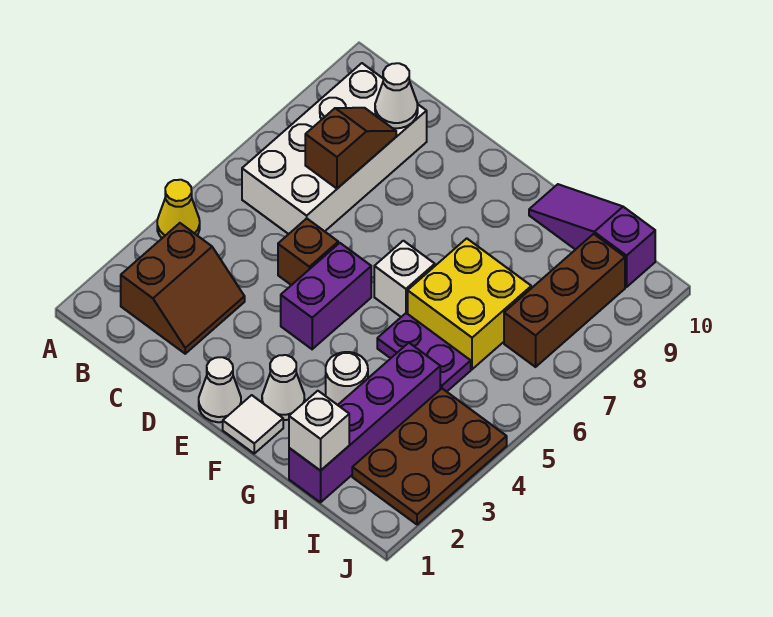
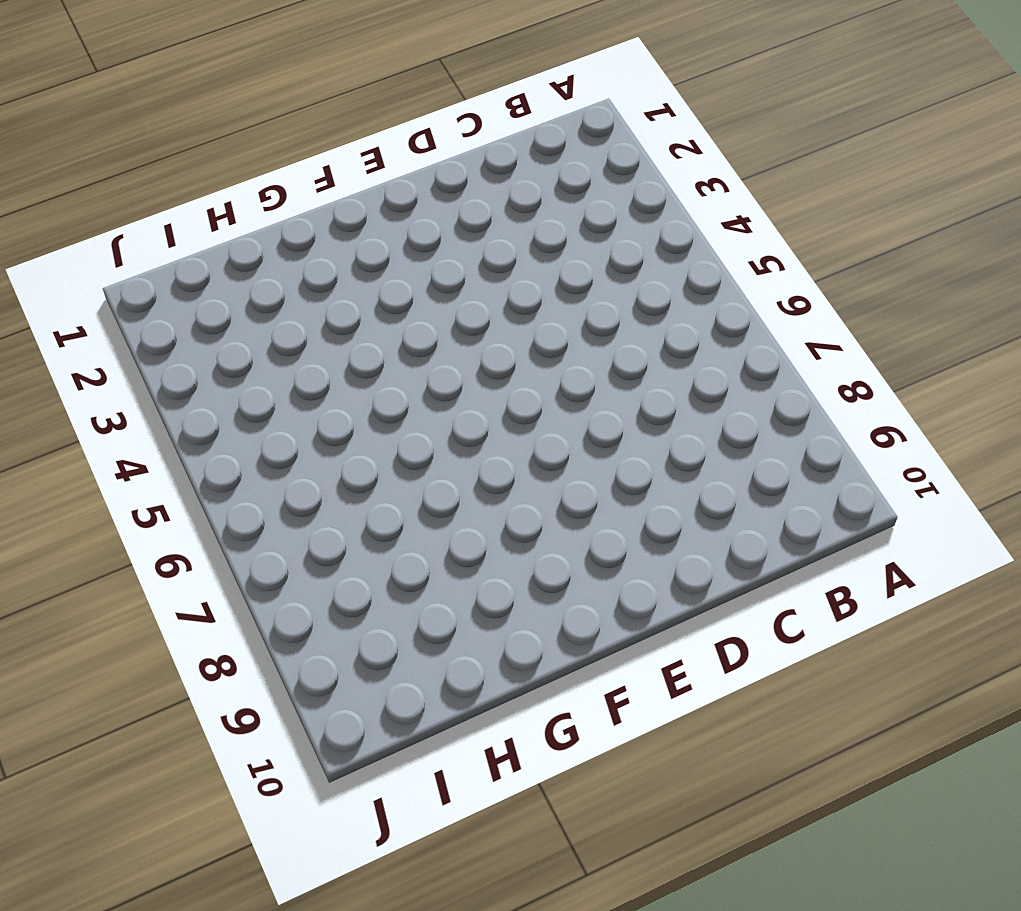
none -> yellow cone A4 level 1
none -> brown slope B2:C3 level 1 top B
none -> white brick B6:C9 level 1

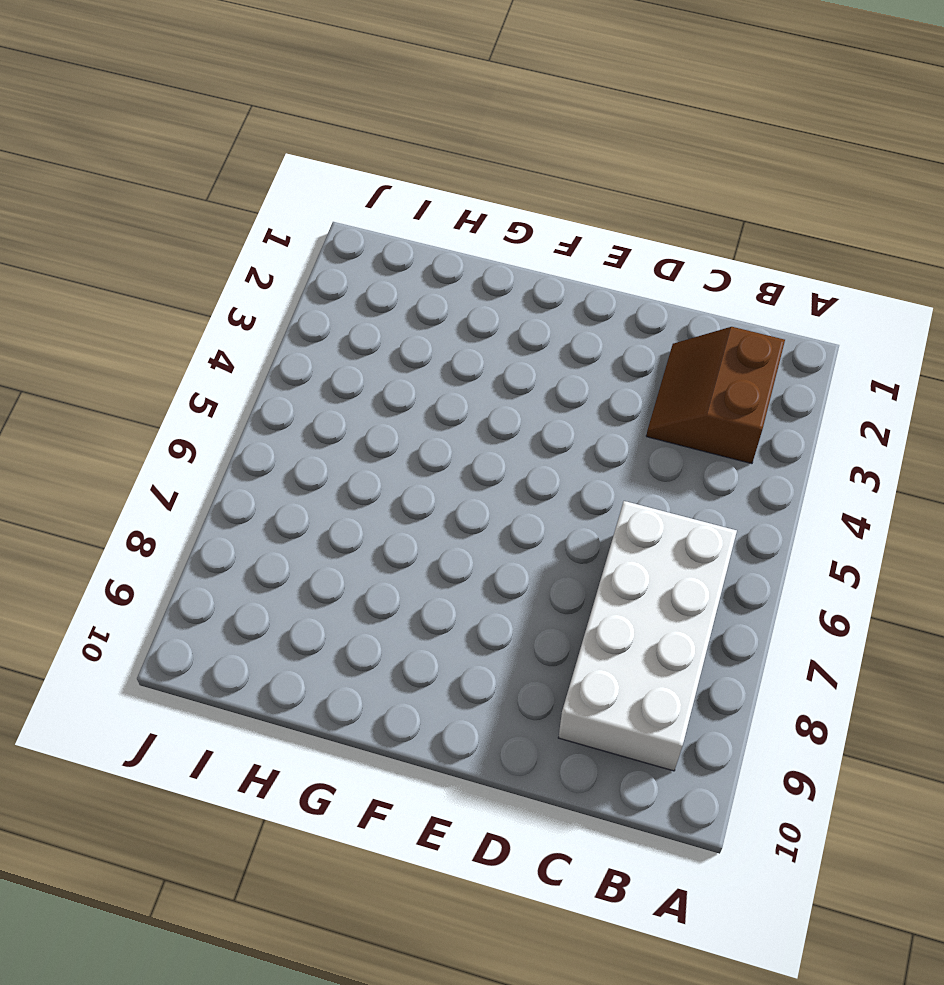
none -> yellow cone A4 level 1
none -> brown brick D5 level 1
none -> white cone E1 level 1

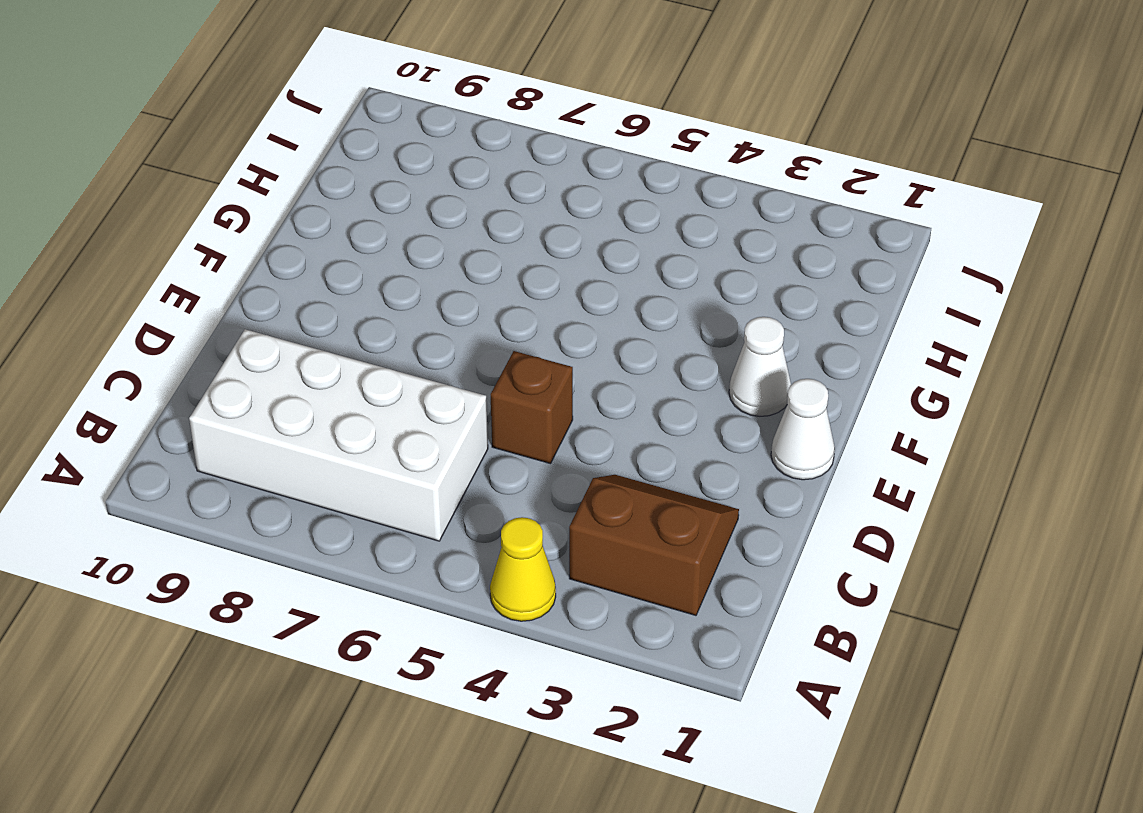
none -> purple brick E4:E5 level 1
none -> white tile F1 level 1
none -> white brick F6 level 1

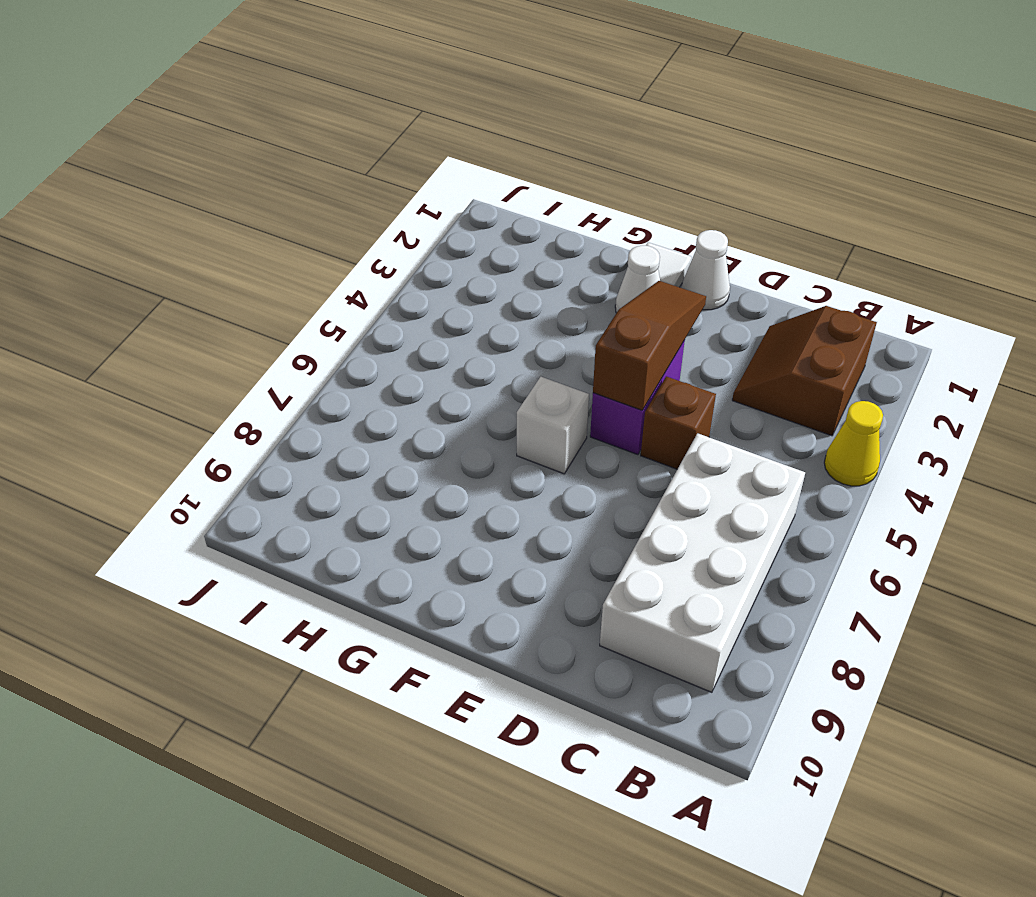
brown slope E3:E5 level 2 top 5 -> none
none -> white round brick G3 level 1
none -> purple plate G5:H5 level 1
none -> yellow brick G6:H7 level 1

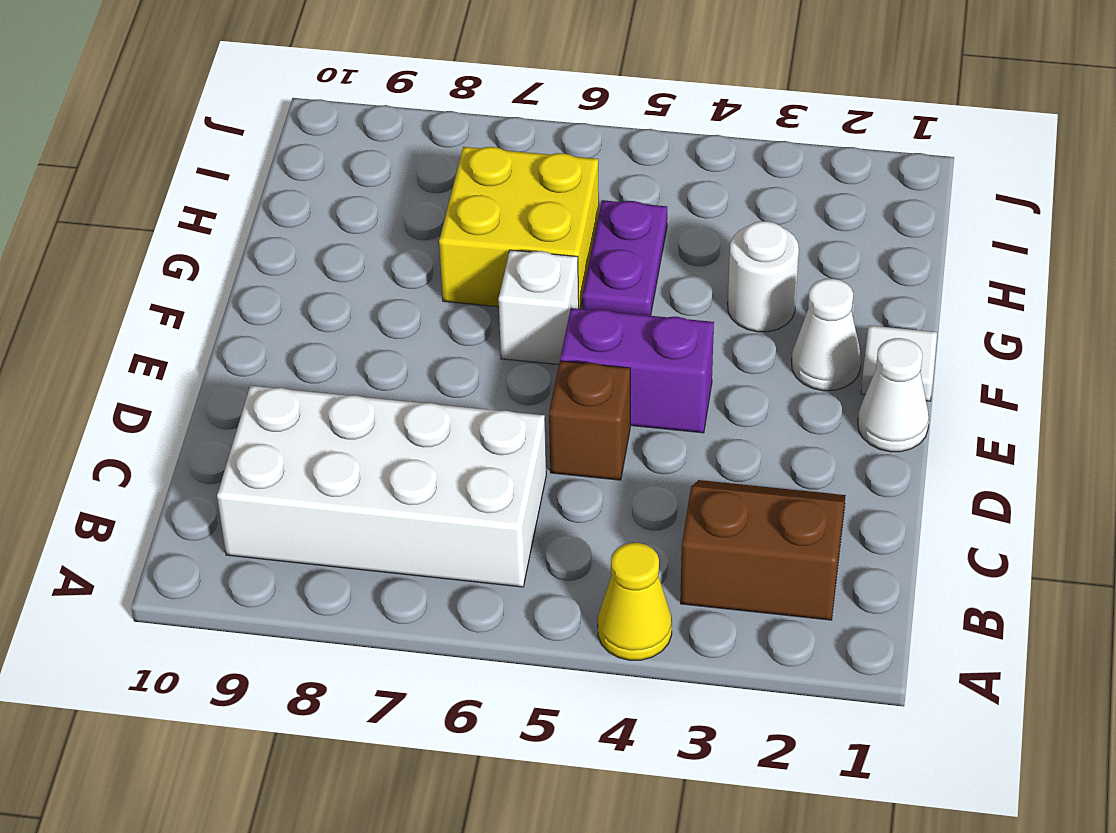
none -> purple slope G10:I10 level 1 top I
none -> purple brick H1:H4 level 1
none -> brown plate I2:J4 level 1

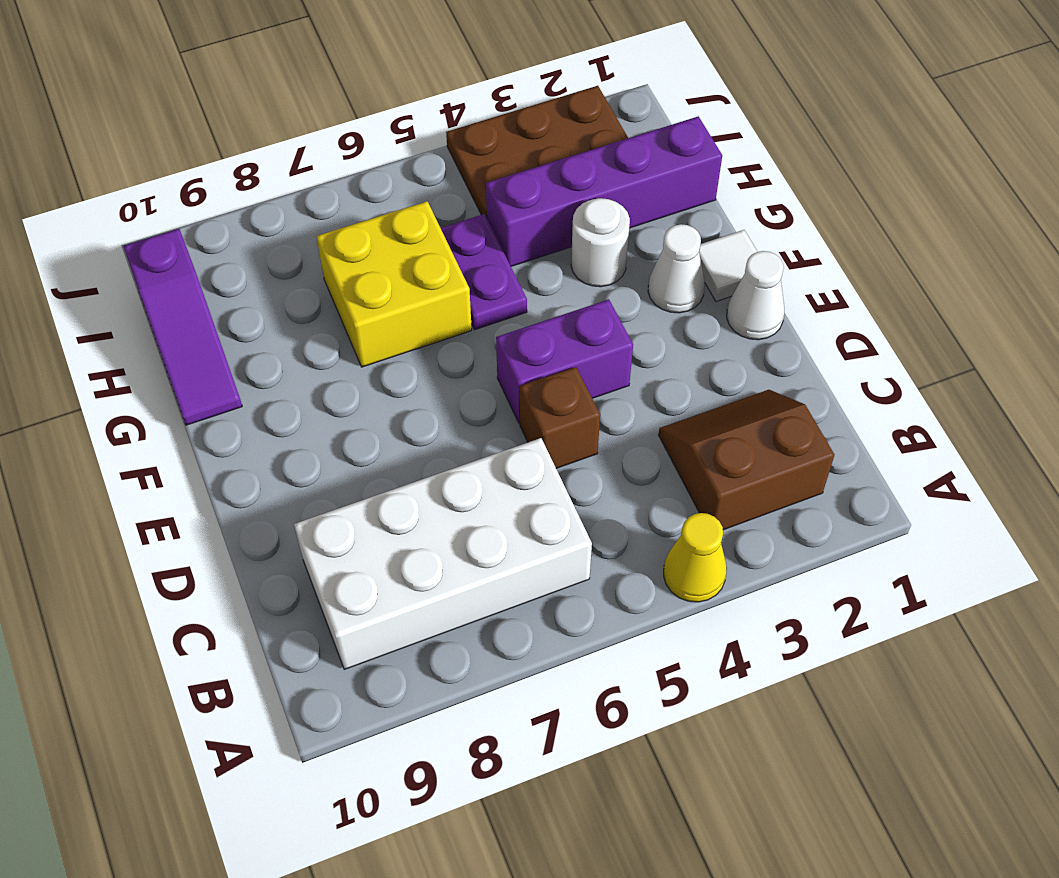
none -> white brick F6 level 1
none -> brown brick I7:I9 level 1
none -> brown slope C7:C8 level 2 top 7

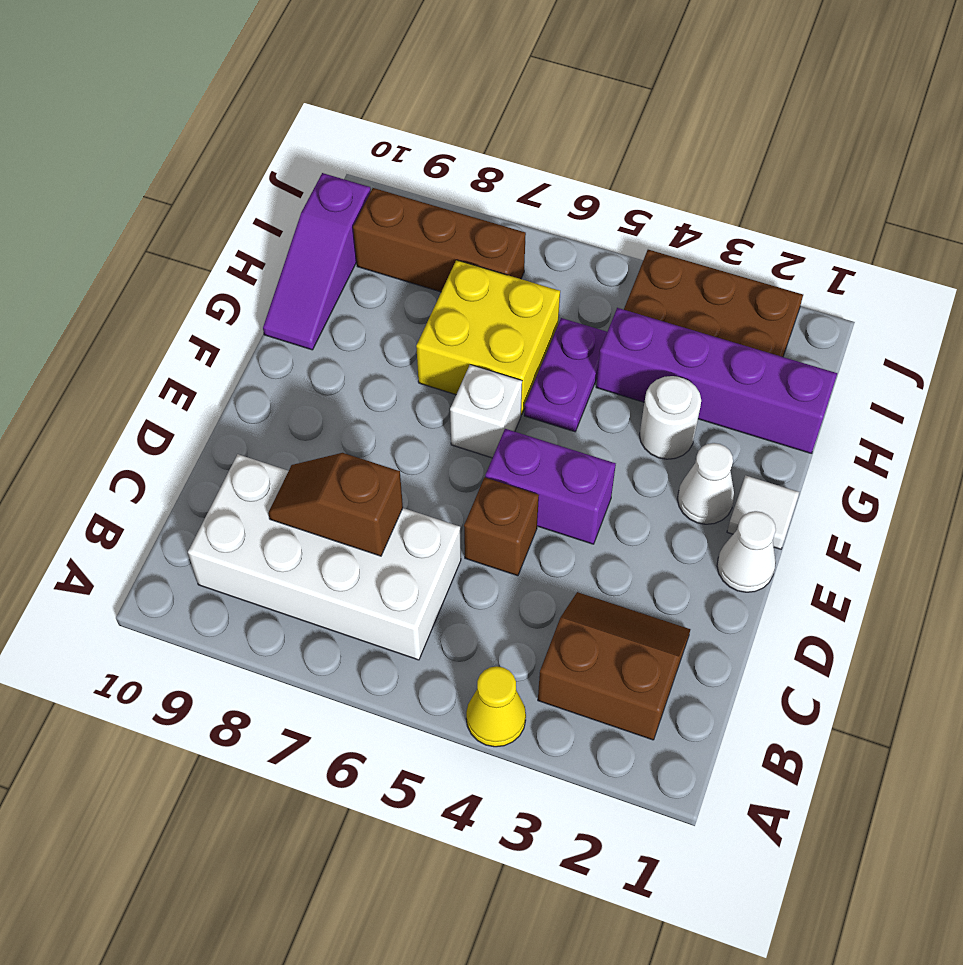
none -> white cone C9 level 2
none -> white brick H1 level 2

